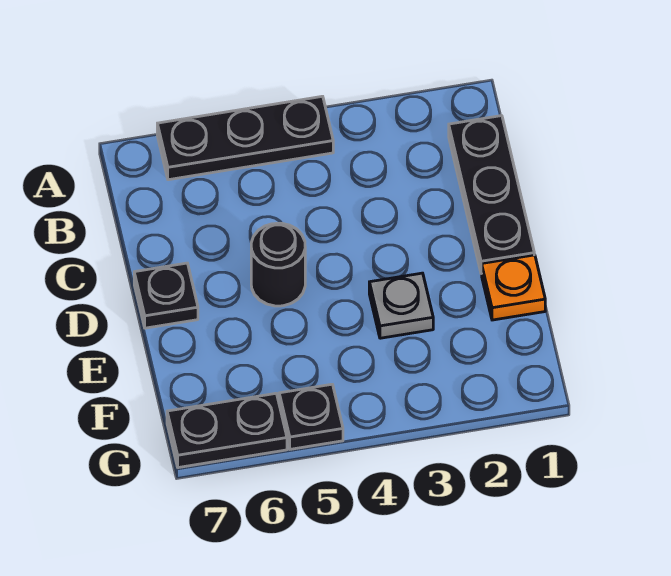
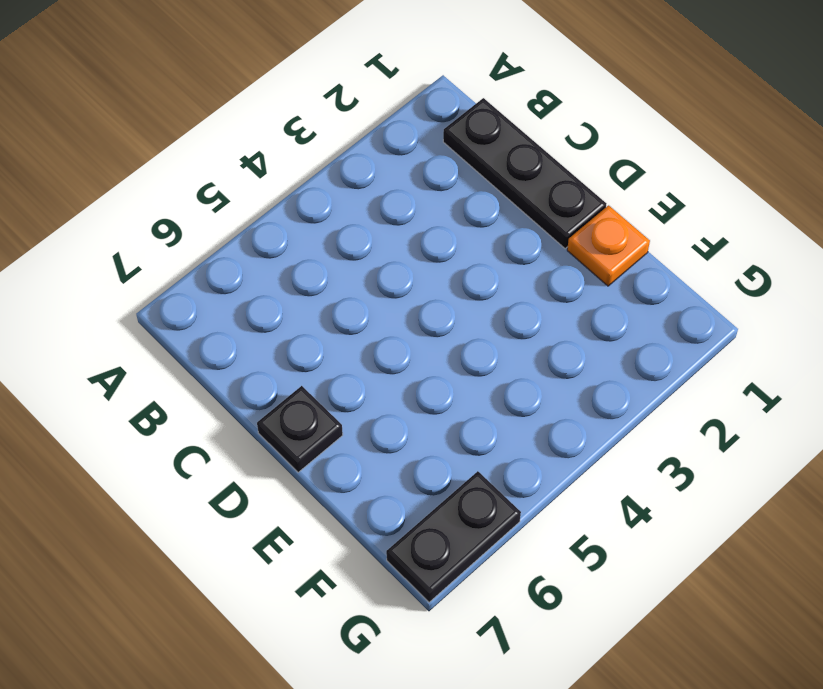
none -> black plate A4:A6 level 1
none -> black round brick D5 level 1

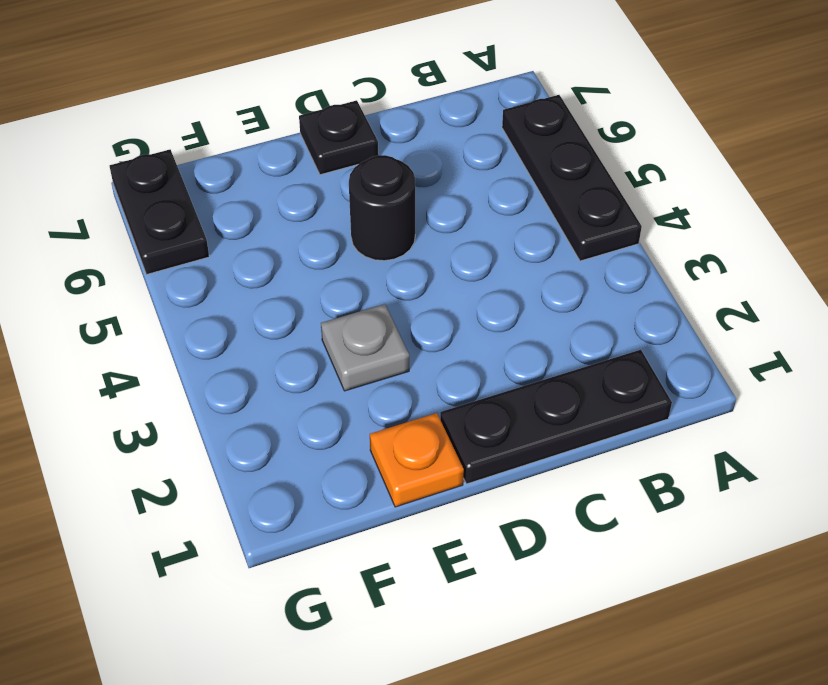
none -> black plate G5 level 1

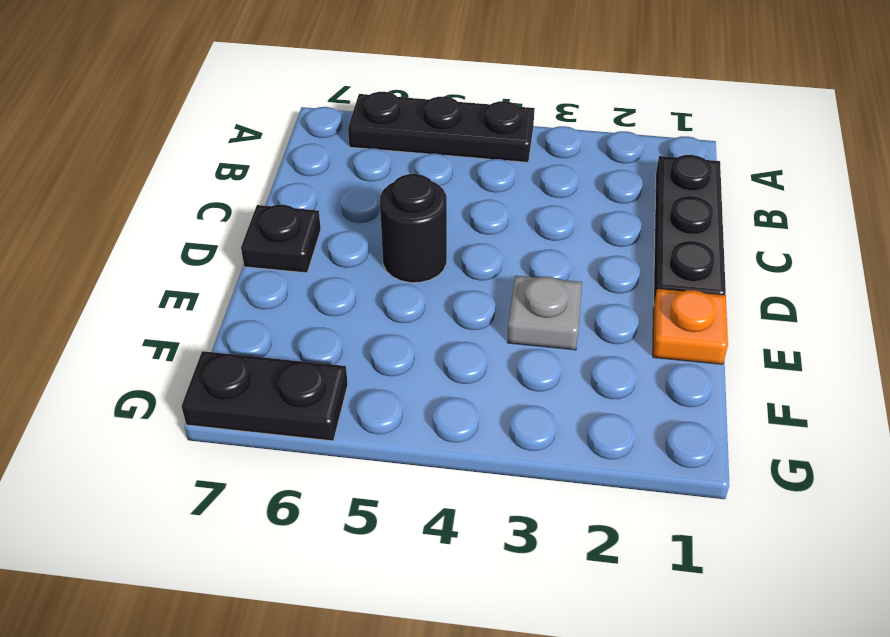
none -> black plate G5 level 1

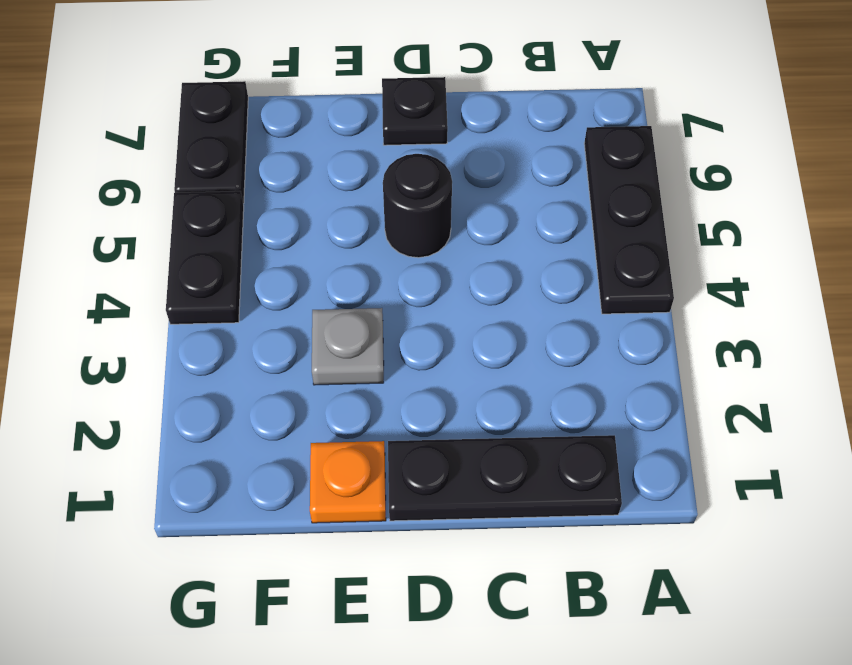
black plate G4:G5 level 1 -> black plate G5 level 1

